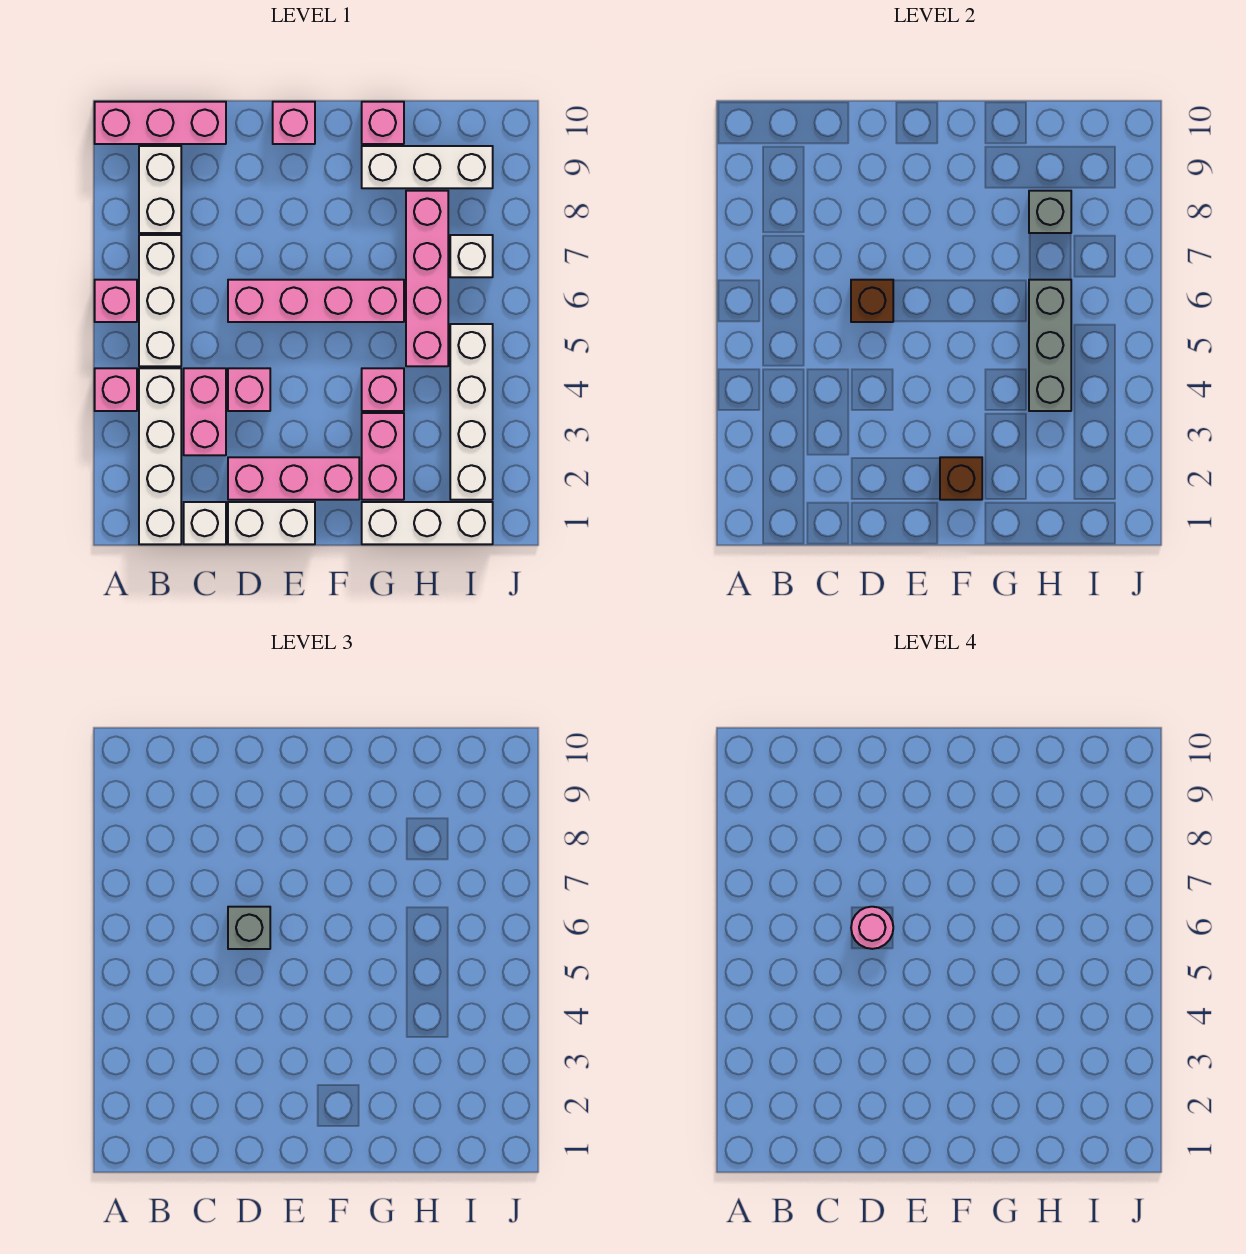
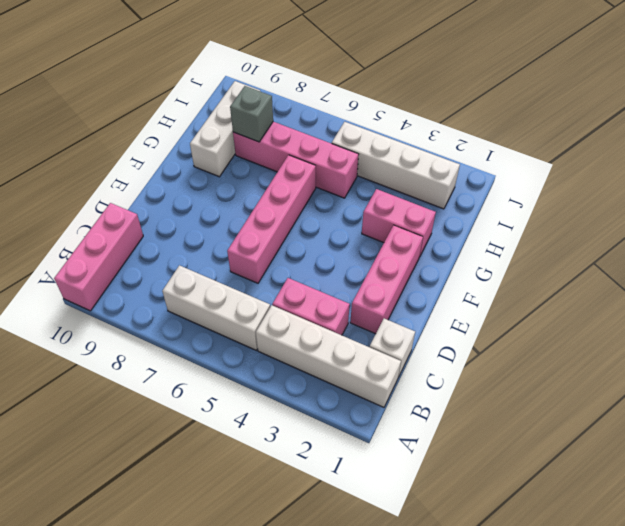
none -> pink brick A4 level 1
none -> pink brick A6 level 1
none -> white brick B8:B9 level 1

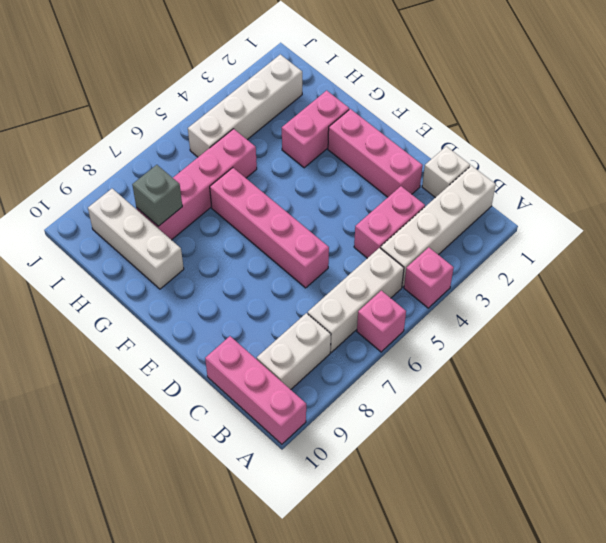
none -> white brick D1:E1 level 1
none -> pink brick D4 level 1
none -> pink brick E10 level 1

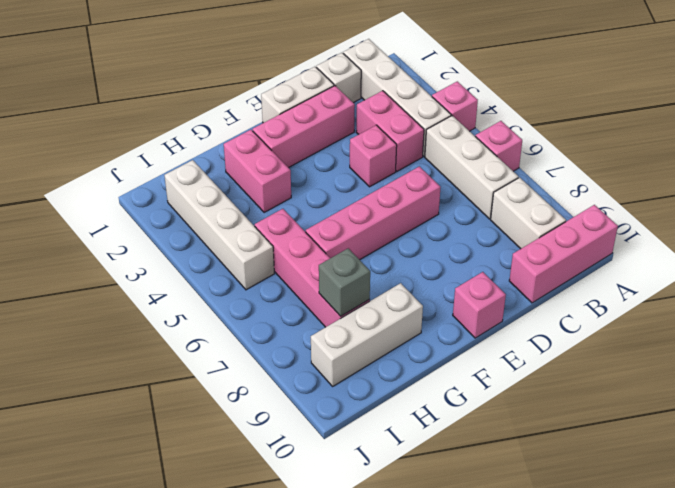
none -> white brick G1:I1 level 1
none -> pink brick G4 level 1
none -> pink brick G10 level 1

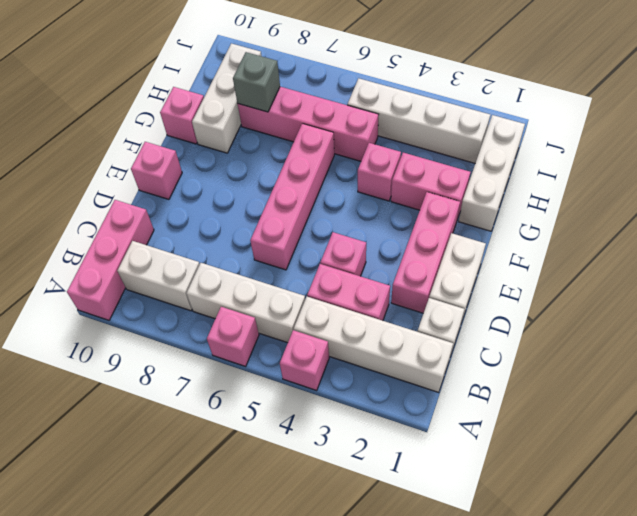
none -> white brick I7 level 1
none -> brown brick D6 level 2
none -> brown brick F2 level 2

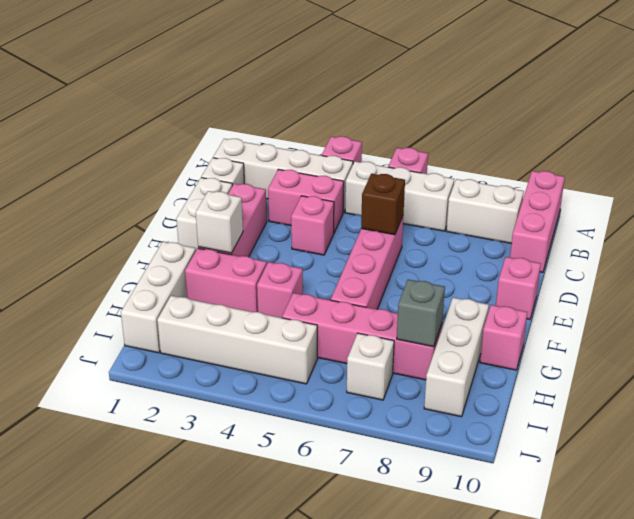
white brick F2 level 2 -> brown brick F2 level 2
none -> grey brick H4:H6 level 2
none -> grey brick D6 level 3
none -> pink round brick D6 level 4

